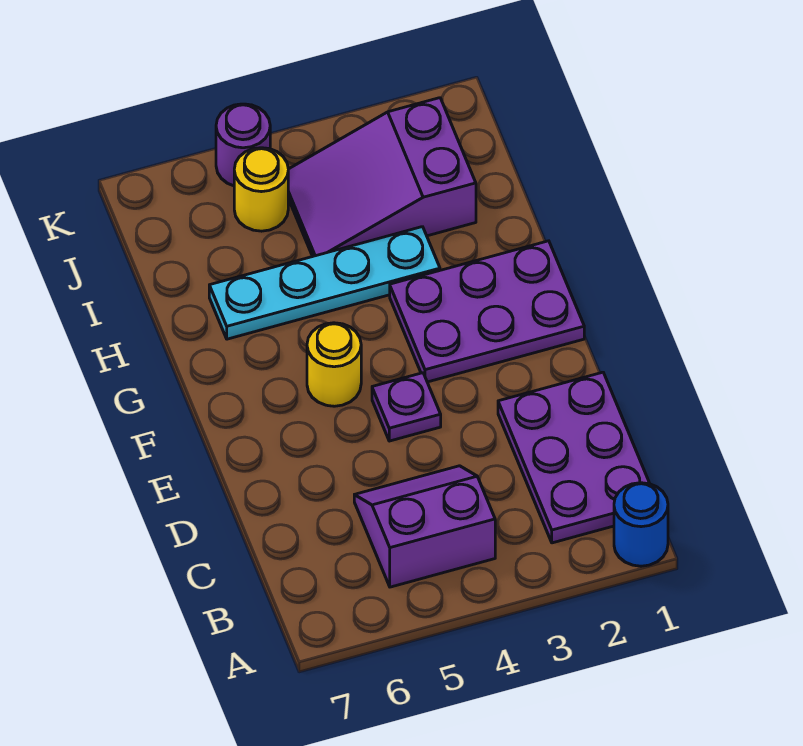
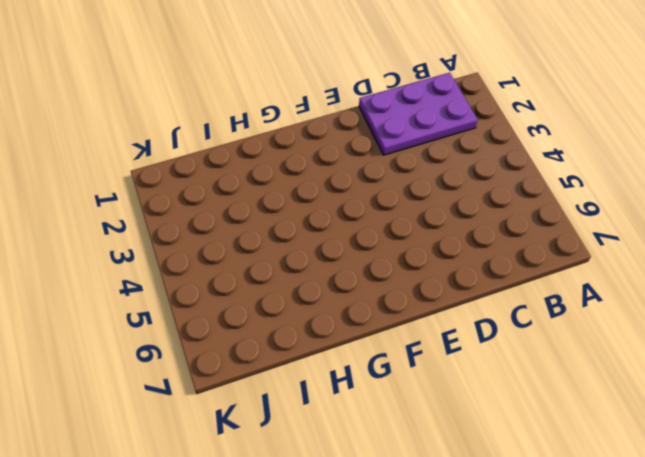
none -> blue round brick A1 level 1
none -> purple slope B4:C5 level 1 top B

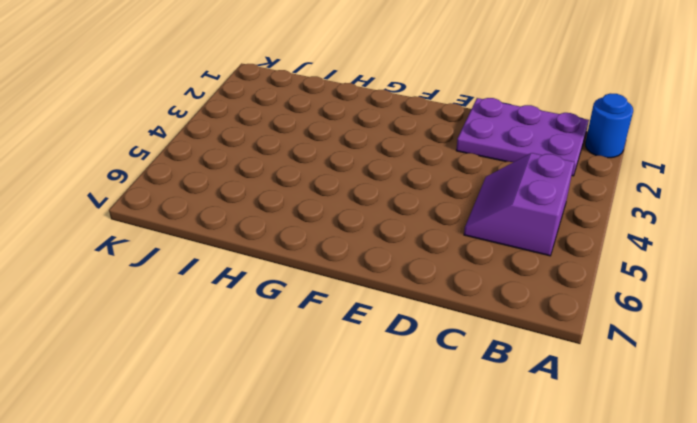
none -> purple plate E4 level 1
none -> purple plate F1:G3 level 1

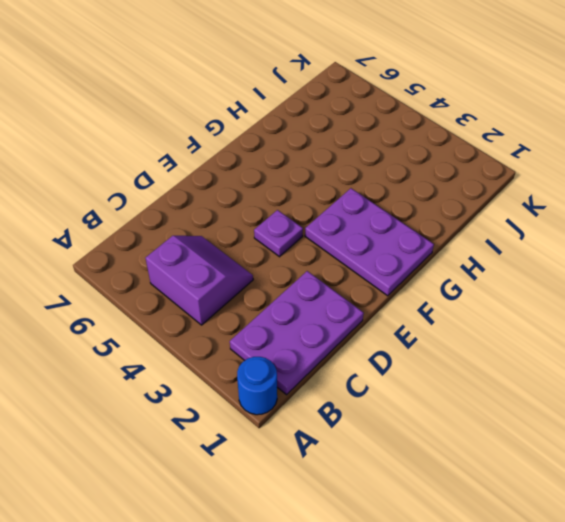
none -> yellow round brick F5 level 1
none -> cyan plate H3:H6 level 1

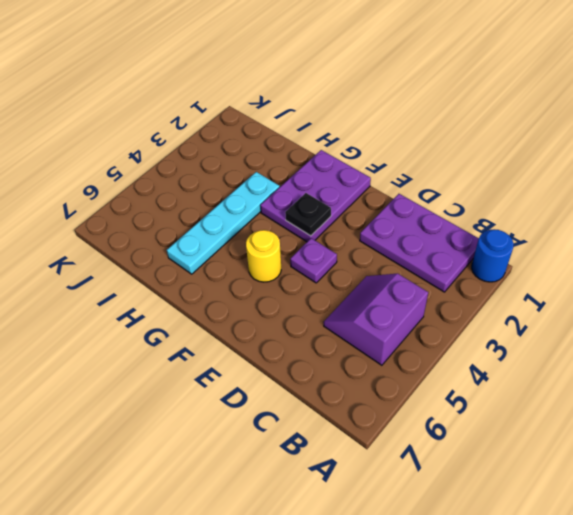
black plate F3 level 2 -> none
none -> purple slope I2:J4 level 1 top 2
none -> yellow round brick J5 level 1

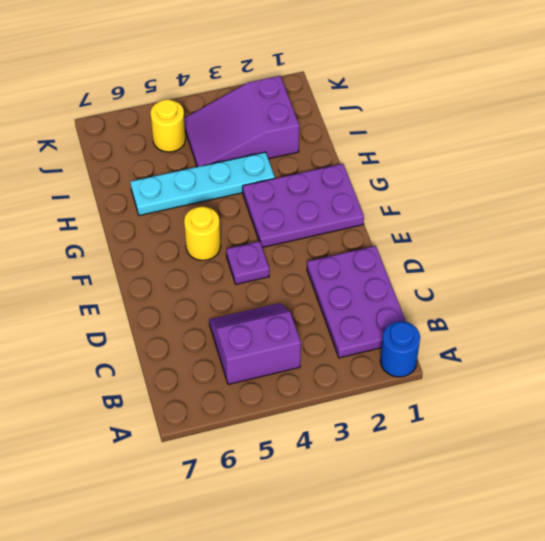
none -> purple round brick K5 level 1

